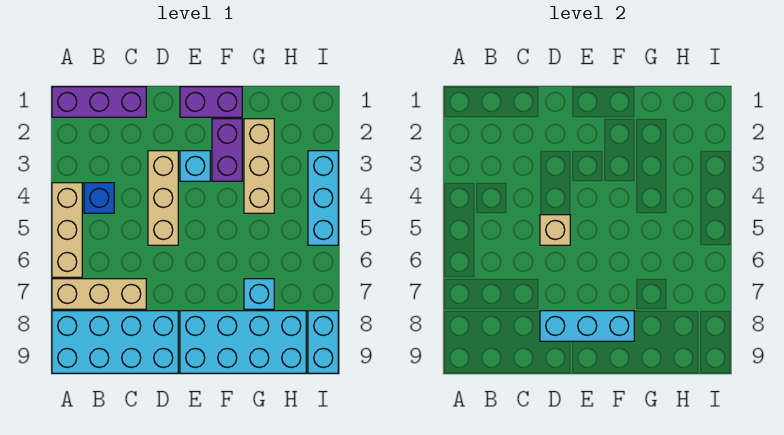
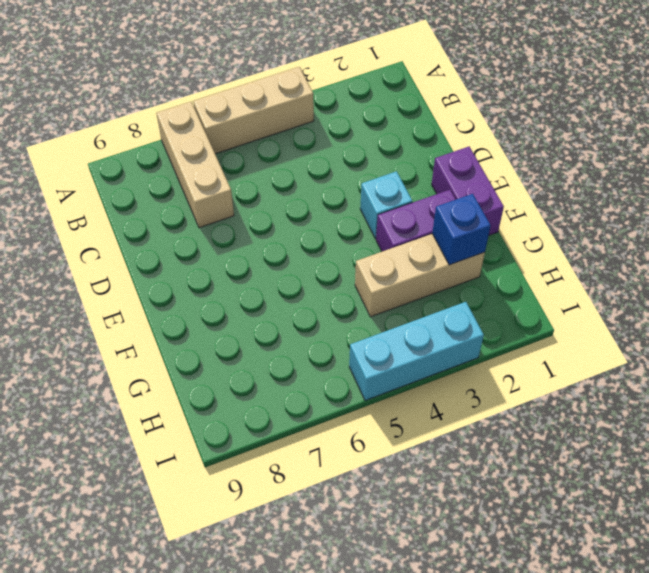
blue brick G2 level 2 -> blue brick B4 level 1
none -> purple brick A1:C1 level 1
none -> cyan brick A8:D9 level 1
none -> tan brick D3:D5 level 1

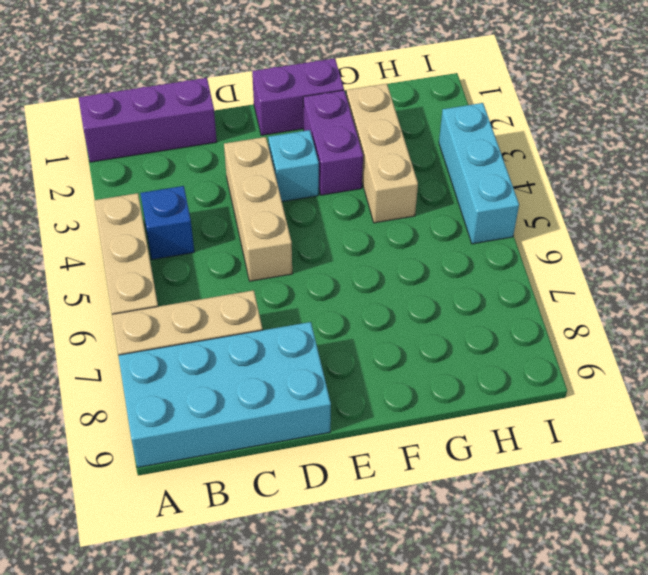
none -> cyan brick E8:H9 level 1
none -> cyan brick G7 level 1
none -> cyan brick I8:I9 level 1

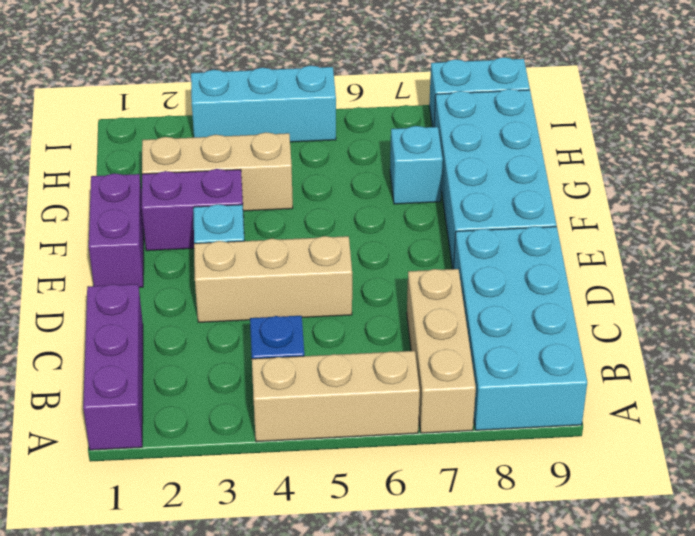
none -> tan brick D5 level 2
none -> cyan brick D8:F8 level 2

